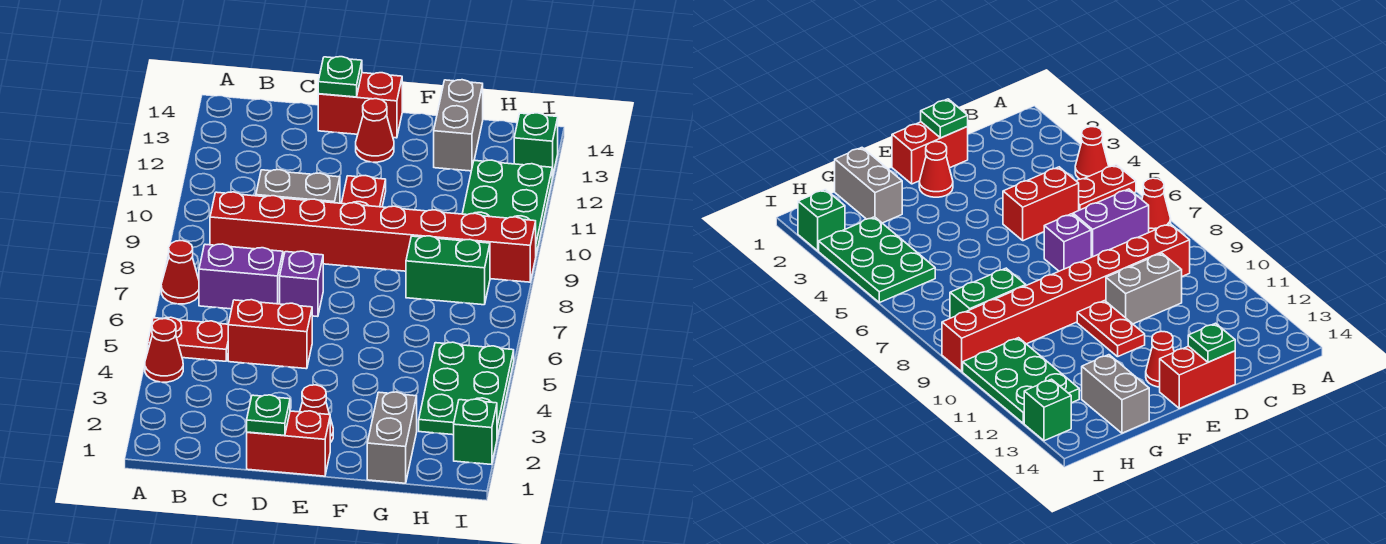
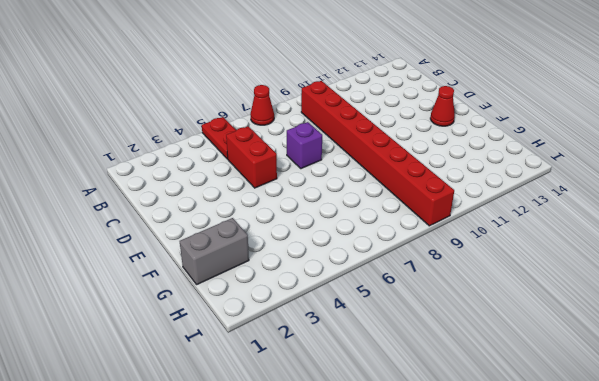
none -> red cone A4 level 1
none -> purple brick B7:C7 level 1
none -> grey brick C10:D10 level 1

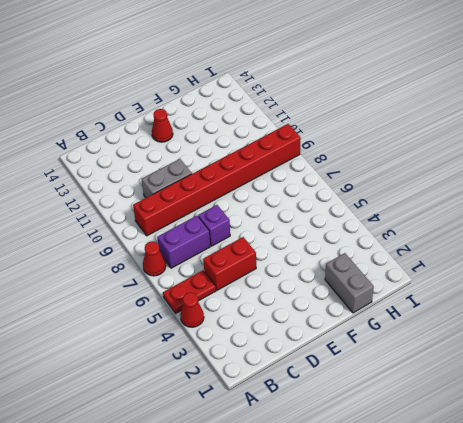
none -> red brick D1:E1 level 1
none -> red brick D14:E14 level 1
none -> red cone E2 level 1

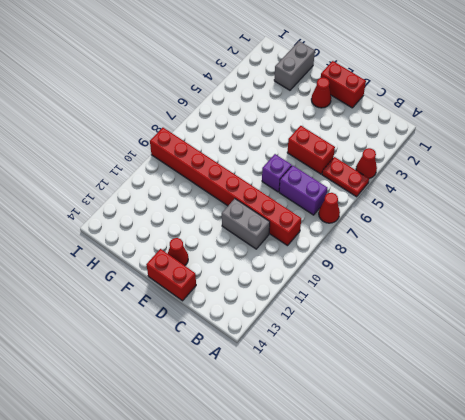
none -> red plate E10:E11 level 1
none -> green brick G8:H8 level 1
none -> grey brick G13:G14 level 1

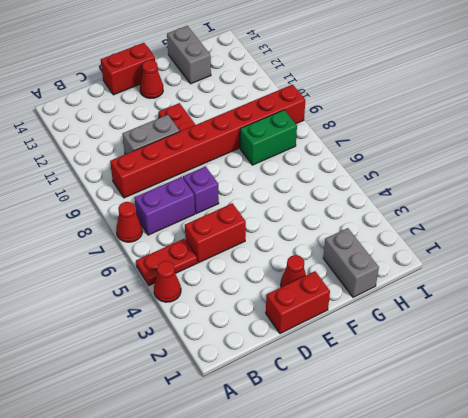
none -> green plate H3:I5 level 1
none -> green plate H10:I12 level 1
none -> green brick I2 level 1

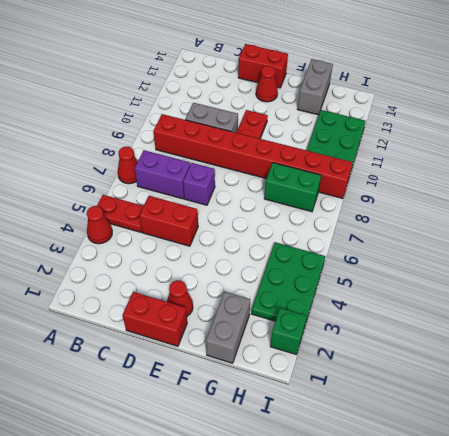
none -> green brick I13 level 1
none -> green plate D1 level 2
none -> green plate D14 level 2

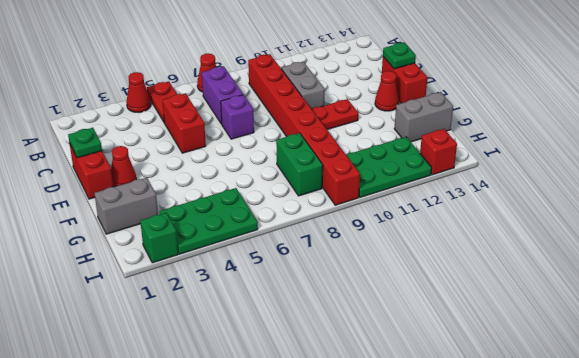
red brick I13 level 1 -> green brick I13 level 1

